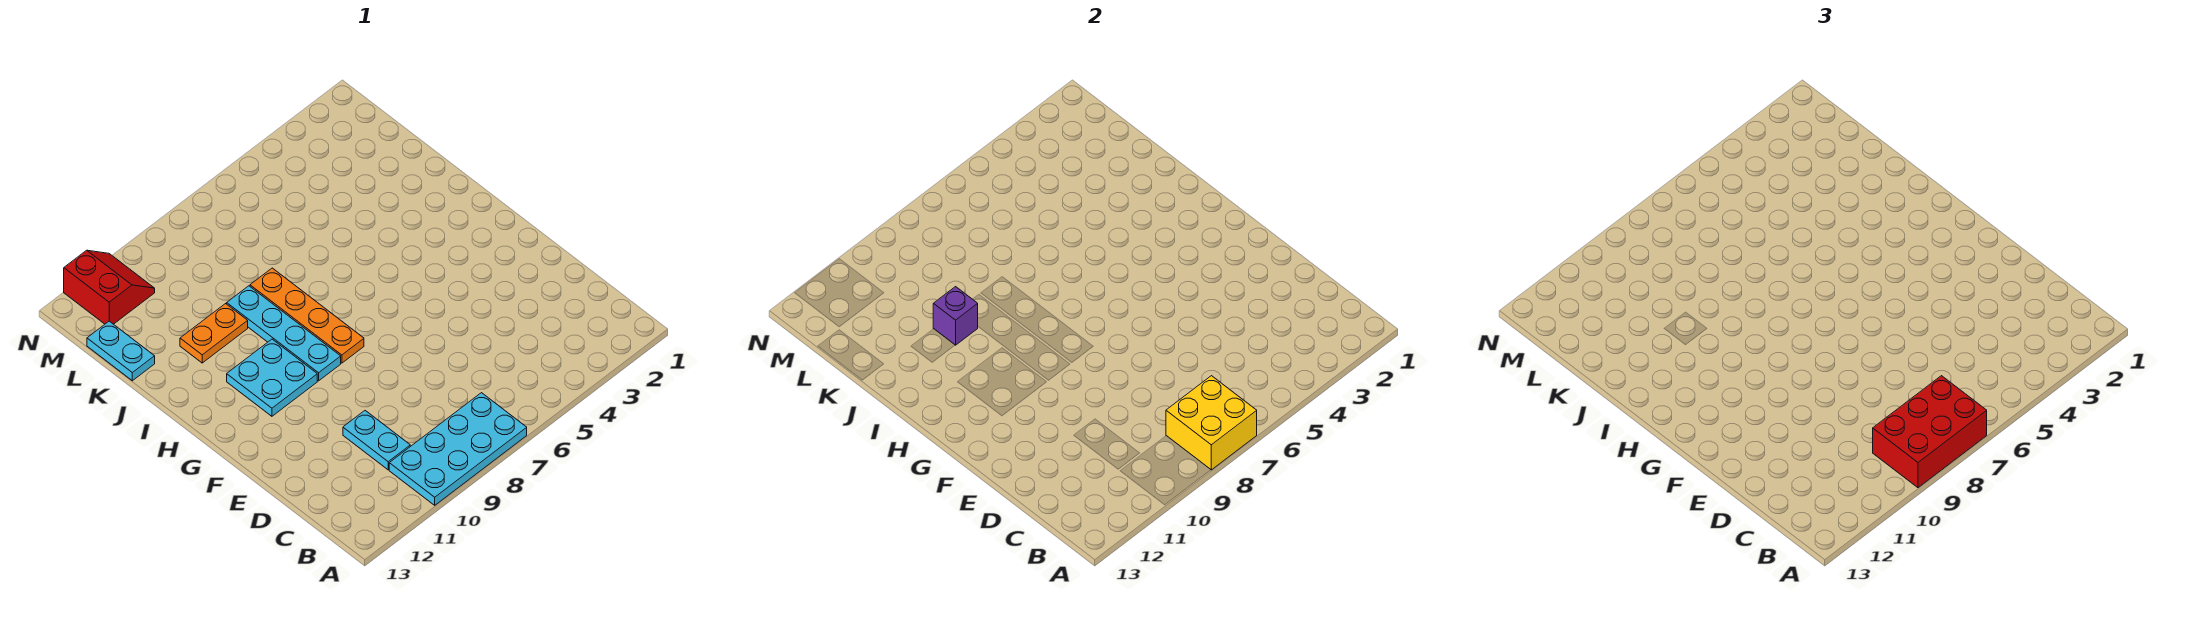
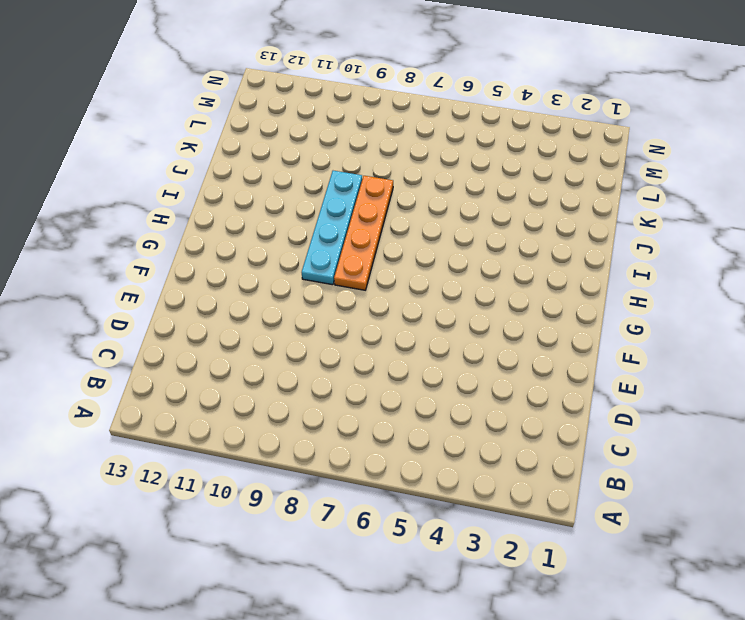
none -> cyan plate A7:B10 level 1
none -> cyan plate C10:D10 level 1

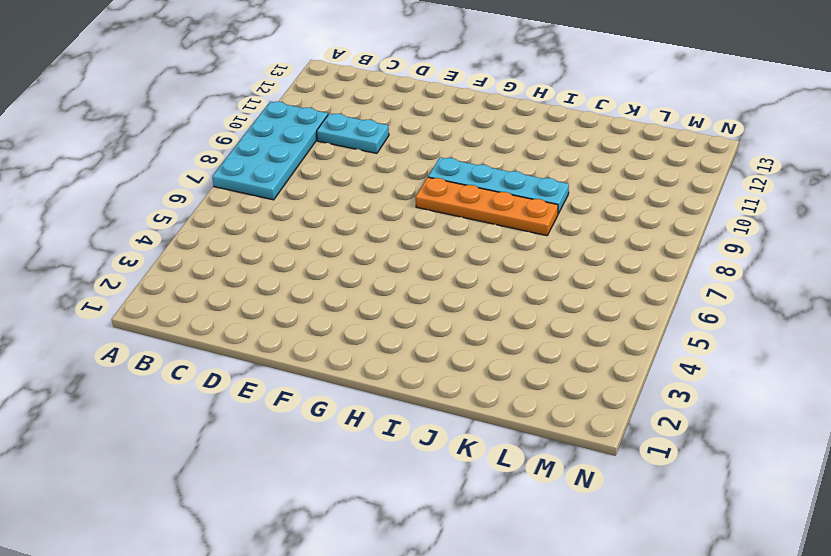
none -> cyan plate G10:H11 level 1
none -> orange plate J10:J11 level 1

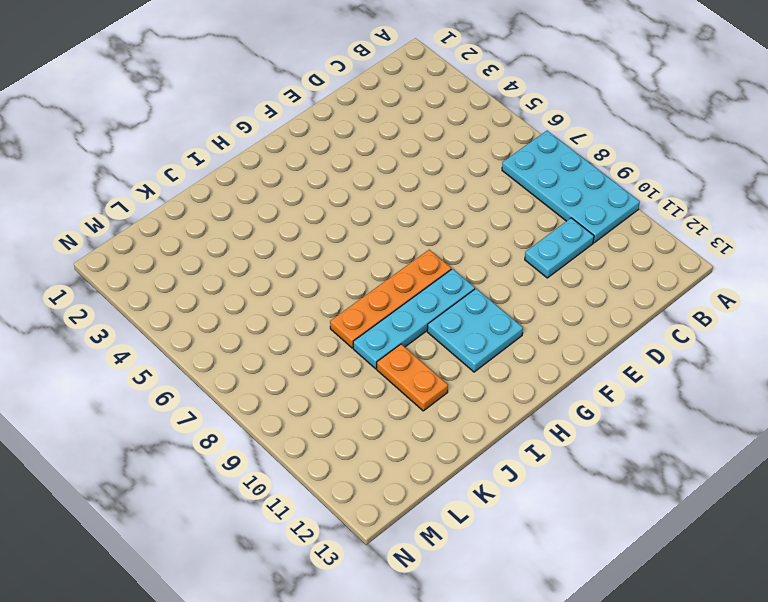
none -> cyan plate K13:L13 level 1
none -> red slope M11:N12 level 1 top 12

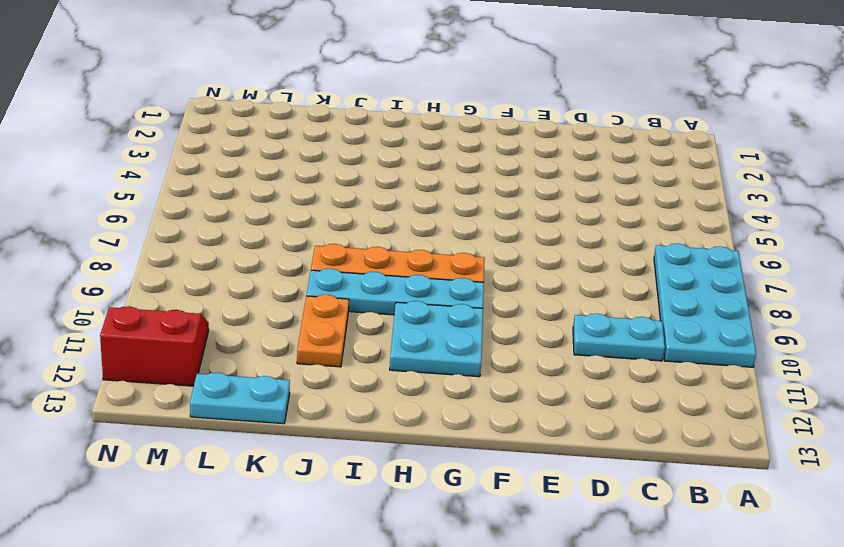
none -> yellow brick A7:B8 level 2
none -> purple brick J10 level 2

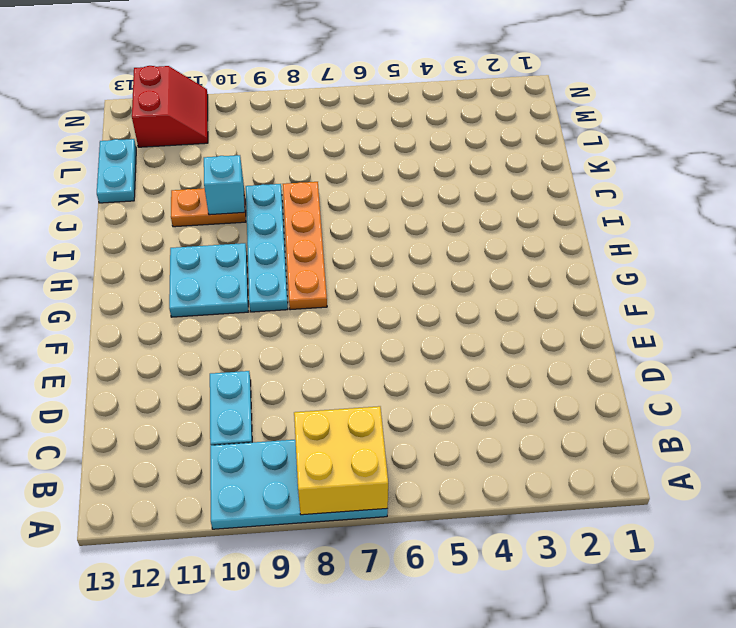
cyan brick J10 level 2 -> purple brick J10 level 2
none -> red brick A7:B9 level 3

